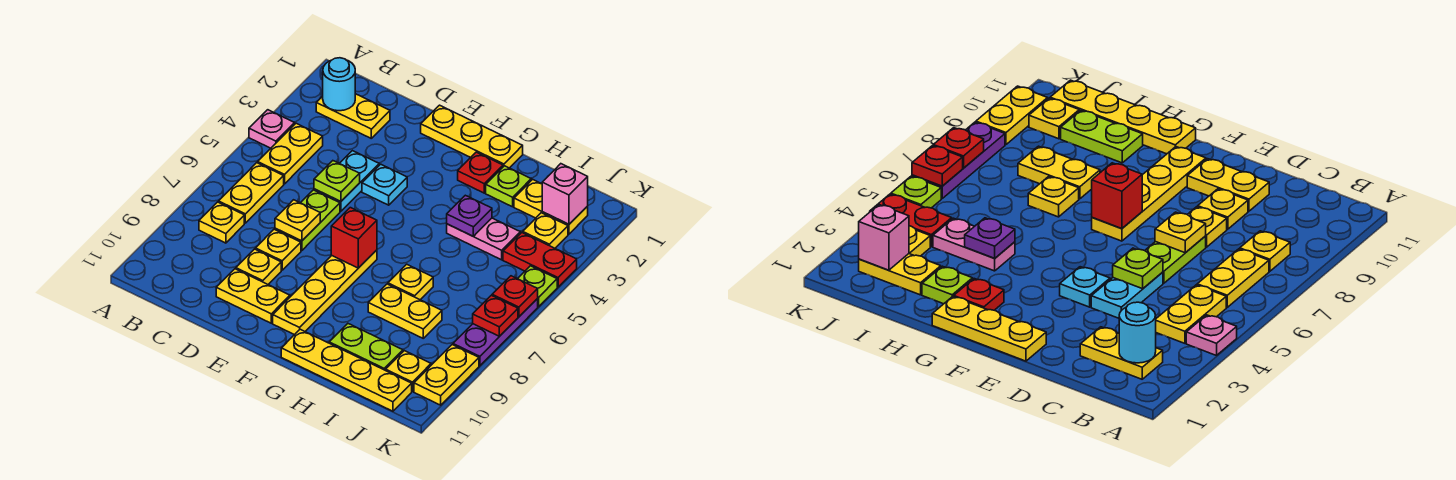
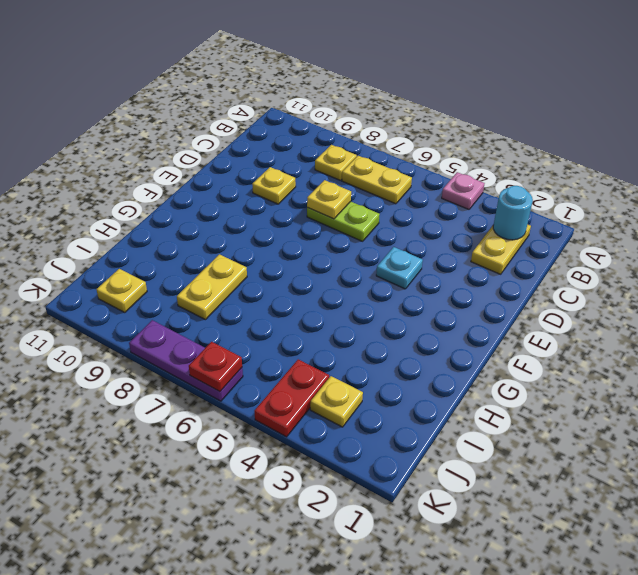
none -> yellow plate B4:B5 level 1
none -> cyan plate D4:D5 level 1
none -> yellow plate D8 level 1
none -> yellow plate D10:E10 level 1

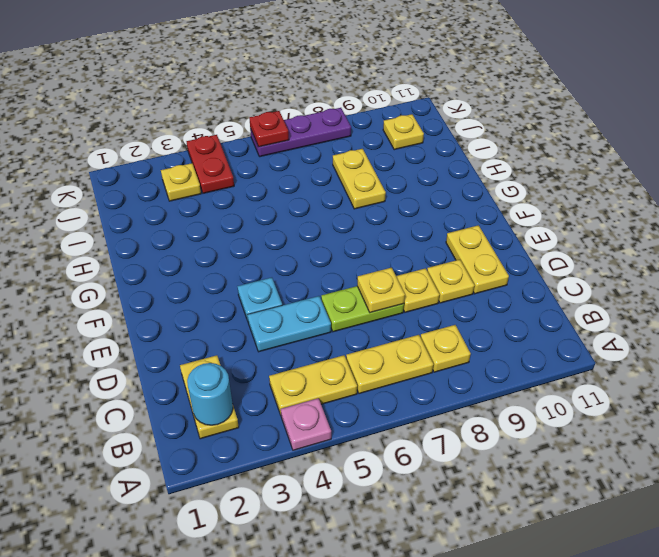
none -> yellow plate E1:G1 level 1
none -> yellow plate F7:F10 level 1
none -> red plate G2 level 1
none -> yellow plate G11:J11 level 1

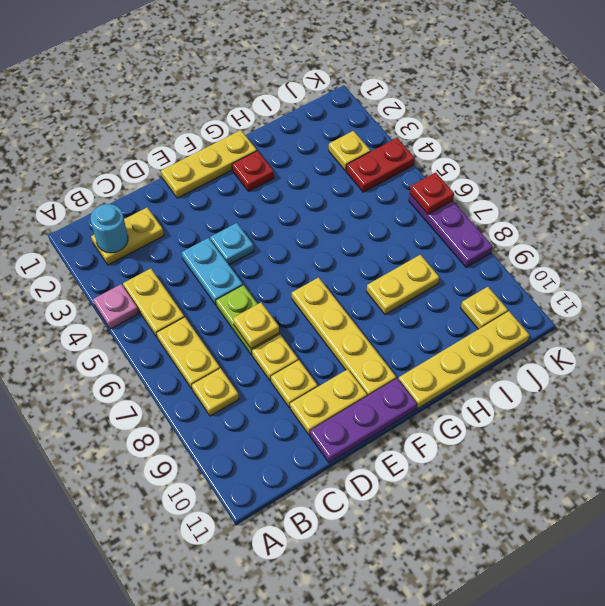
purple plate D11:F11 level 1 -> none
none -> lime plate H2 level 1
none -> pink plate H4:I4 level 1
none -> yellow plate H7 level 1
none -> lime plate H10:I10 level 1

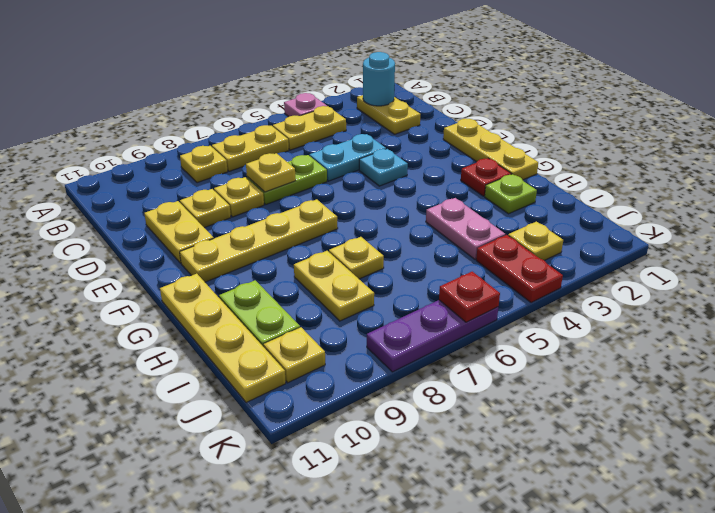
none -> yellow plate I2:J2 level 1
none -> lime plate K5 level 1
none -> yellow plate K9:K10 level 1
none -> lime plate D5 level 2

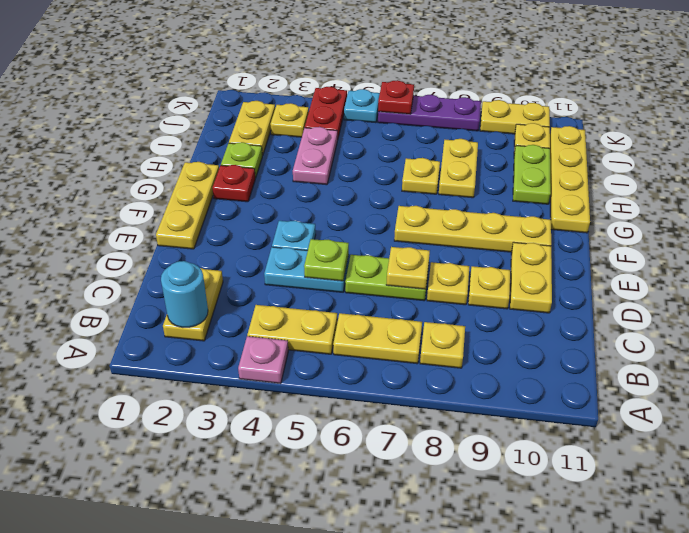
cyan plate K5 level 1 -> lime plate K5 level 1
none -> red brick F7 level 2
none -> purple plate H4 level 2
none -> pink brick J2 level 2
none -> red plate K7 level 2

